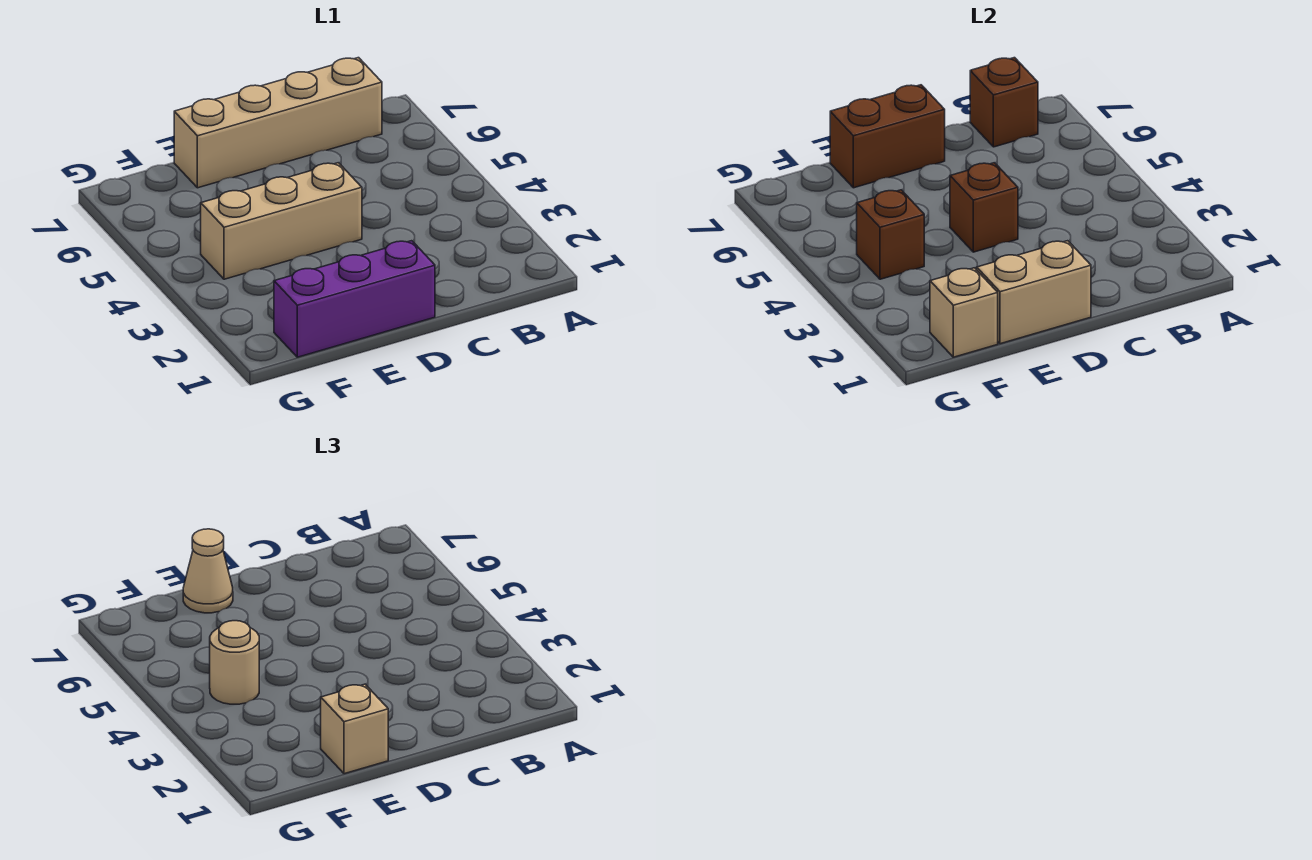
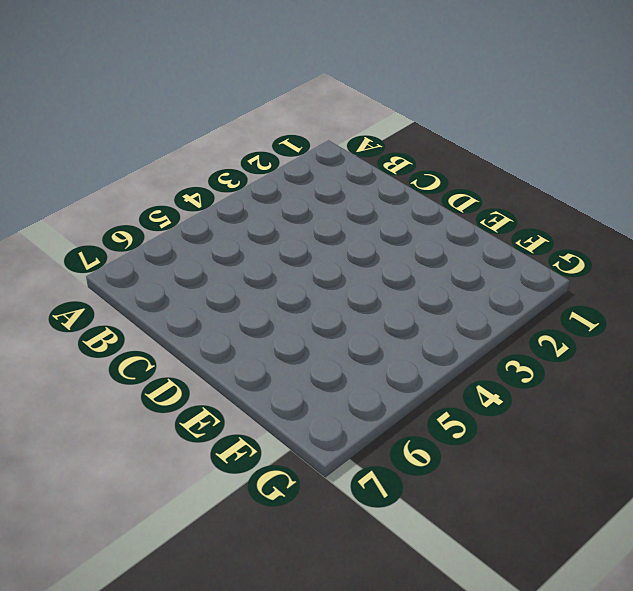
none -> tan brick B7:E7 level 1
none -> purple brick D1:F1 level 1
none -> tan brick D4:F4 level 1

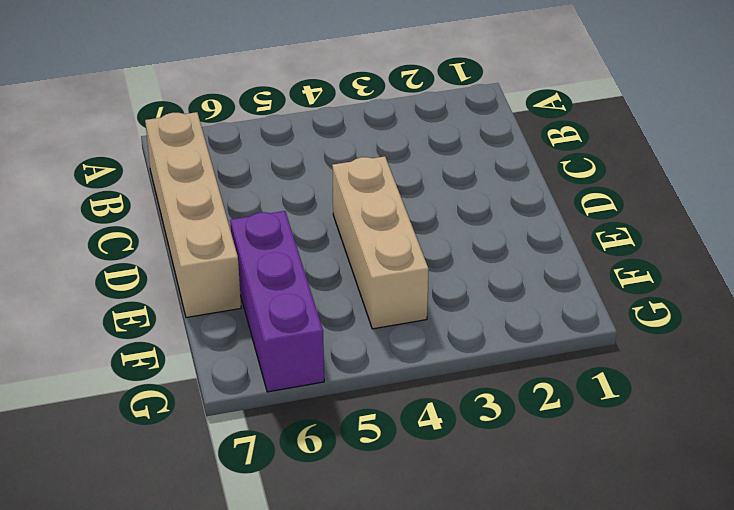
purple brick E6:G6 level 1 -> purple brick D1:F1 level 1
none -> brown brick B7 level 2
none -> tan brick D1:E1 level 2
none -> brown brick D4 level 2

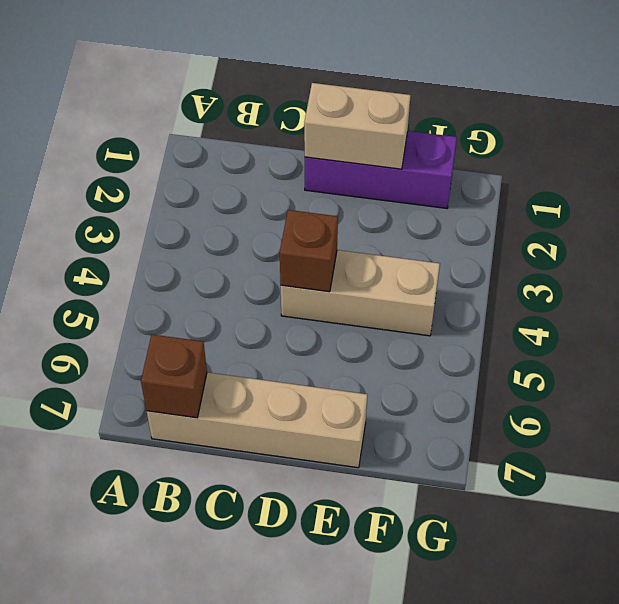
none -> brown brick D7:E7 level 2
none -> tan brick F1 level 2
none -> brown brick F4 level 2

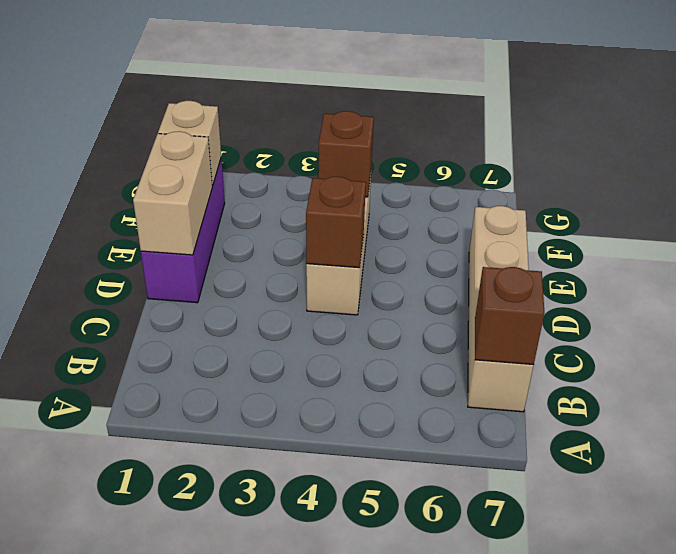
none -> brown brick D7:E7 level 2
none -> tan brick E1 level 3
none -> tan cone E7 level 3

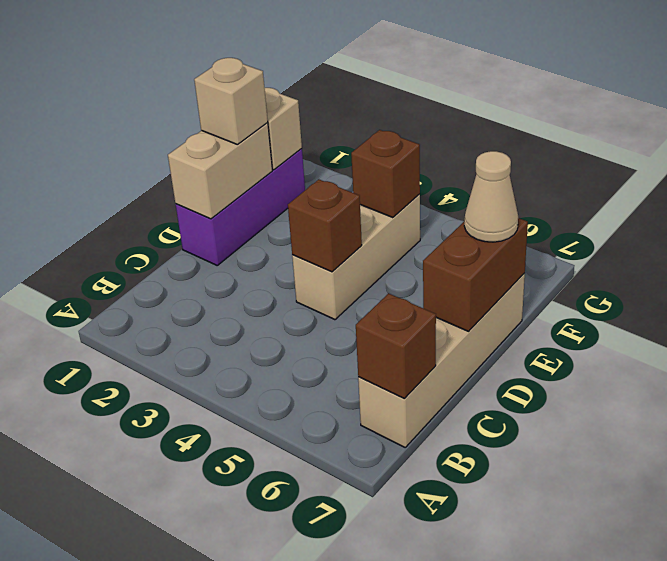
none -> tan round brick F4 level 3

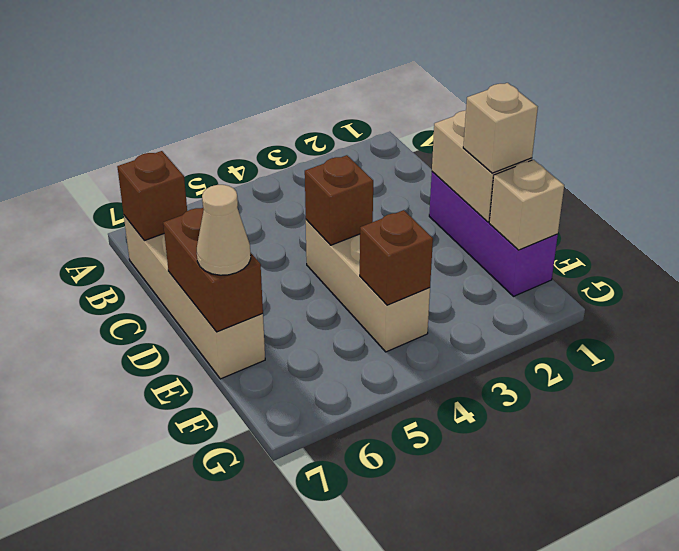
none -> tan round brick F4 level 3

